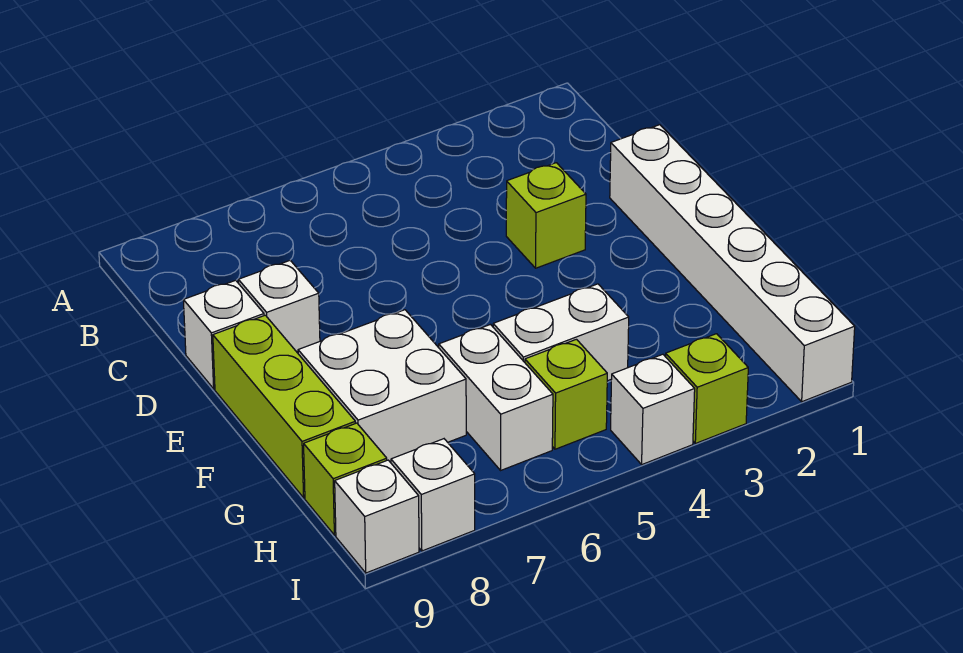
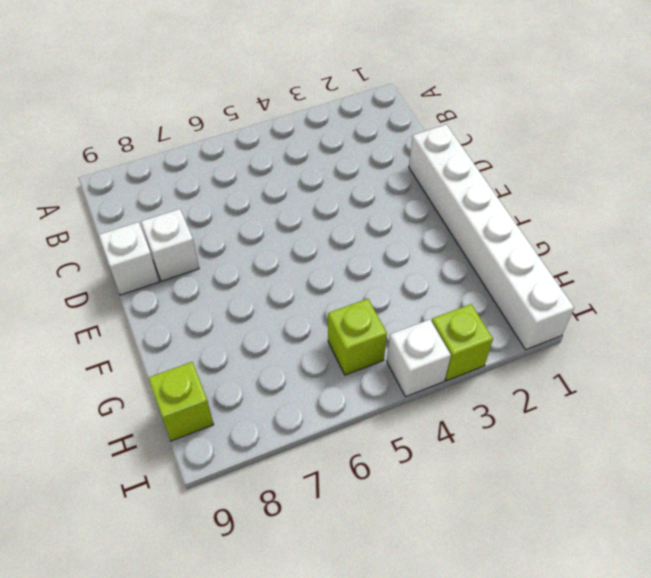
none -> lime brick D3 level 1
none -> lime brick E9:G9 level 1
none -> white brick F7:G8 level 1

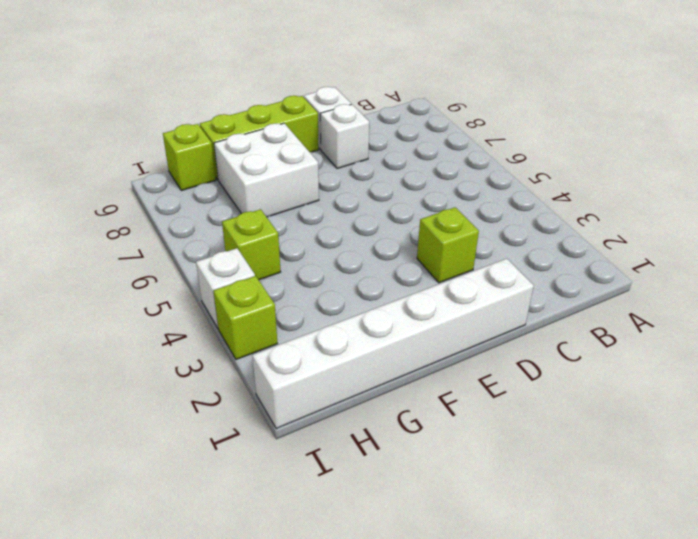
none -> white brick G4:G5 level 1
none -> white brick G6:H6 level 1
none -> white brick I8 level 1

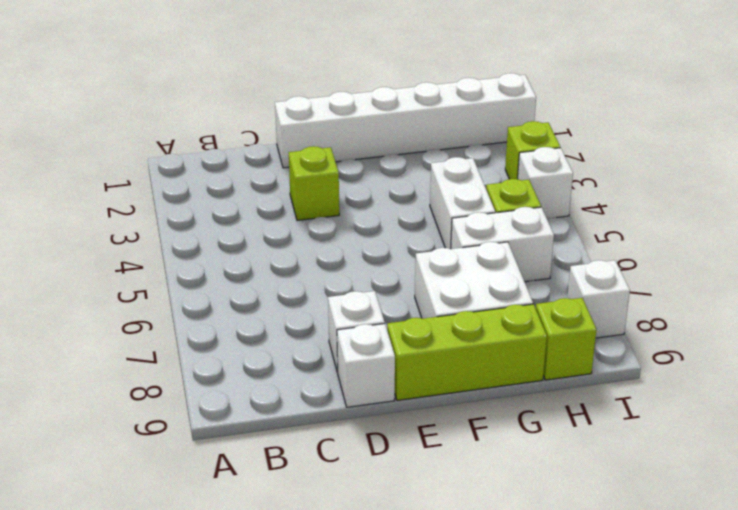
none -> white brick I9 level 1

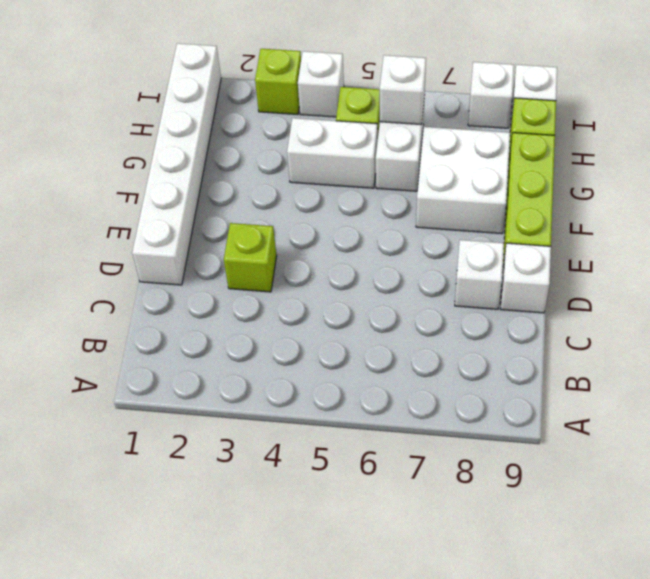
white brick H6 level 2 -> none

